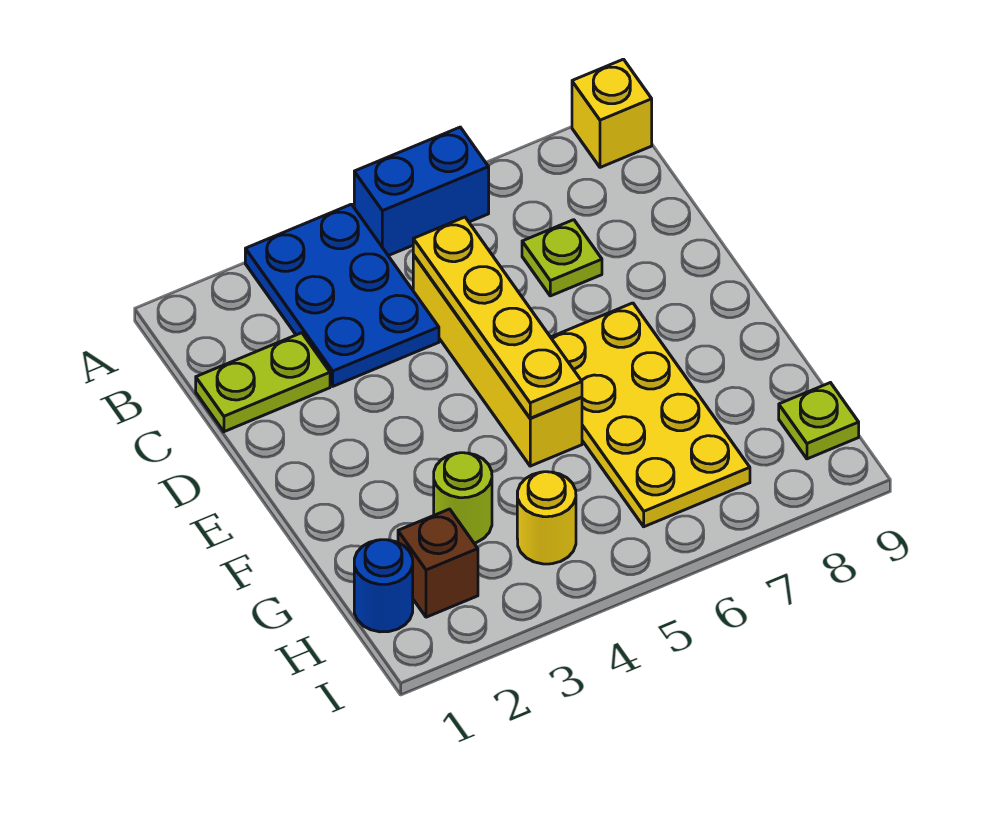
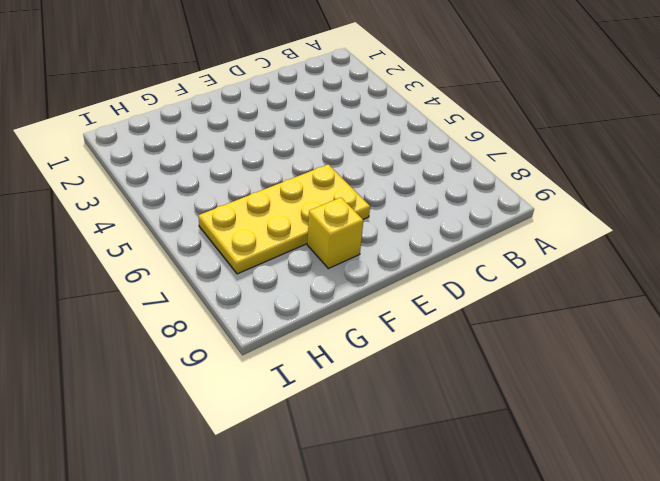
yellow brick F8 level 1 -> yellow brick A9 level 1
none -> blue plate A3:C4 level 1
none -> blue brick A5:A6 level 1
none -> lime plate C1:C2 level 1

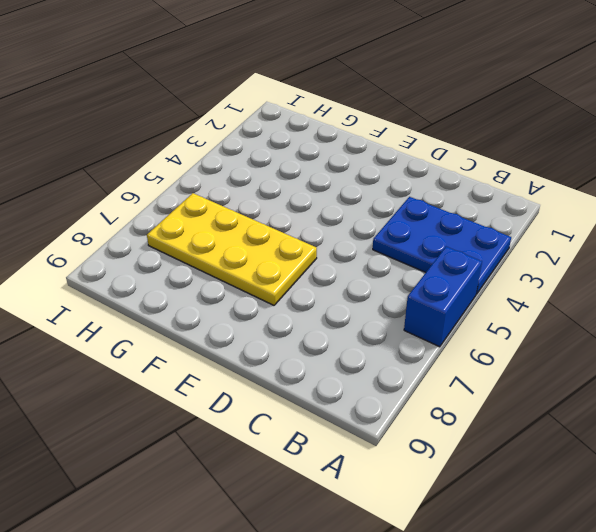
none -> yellow brick A9 level 1
none -> lime plate C1:C2 level 1
none -> yellow brick C5:F5 level 1

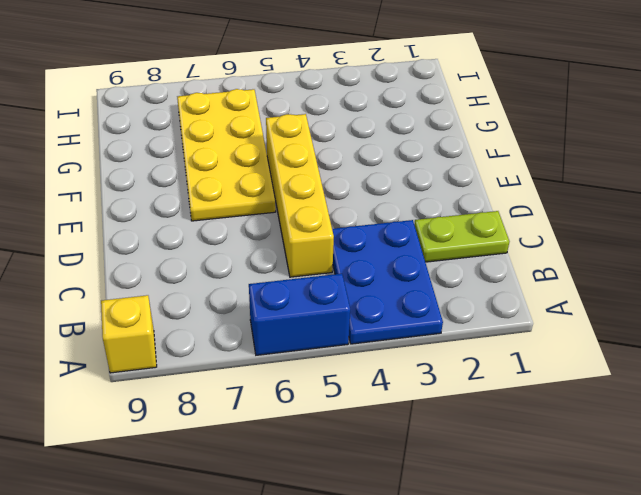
none -> lime plate C7 level 1
none -> lime round brick G3 level 1
none -> blue round brick H1 level 1

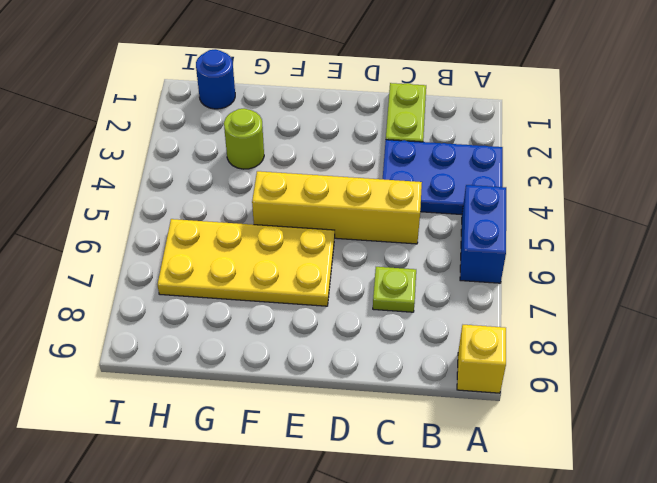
none -> brown brick H2 level 1
none -> yellow round brick H4 level 1
none -> lime plate H9 level 1

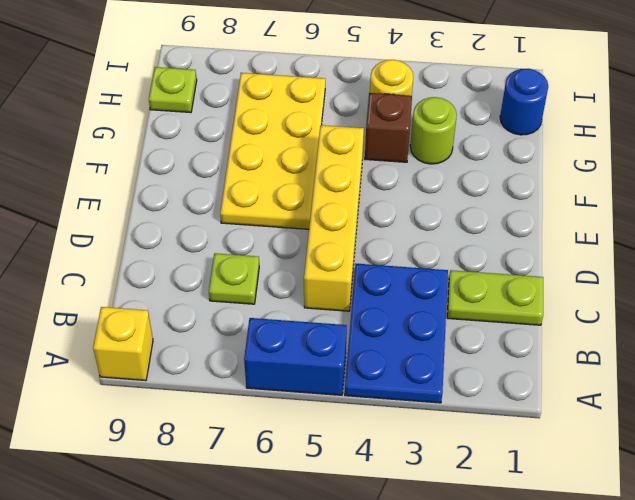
brown brick G4 level 1 -> brown brick H2 level 1
none -> yellow plate C5:F5 level 2

